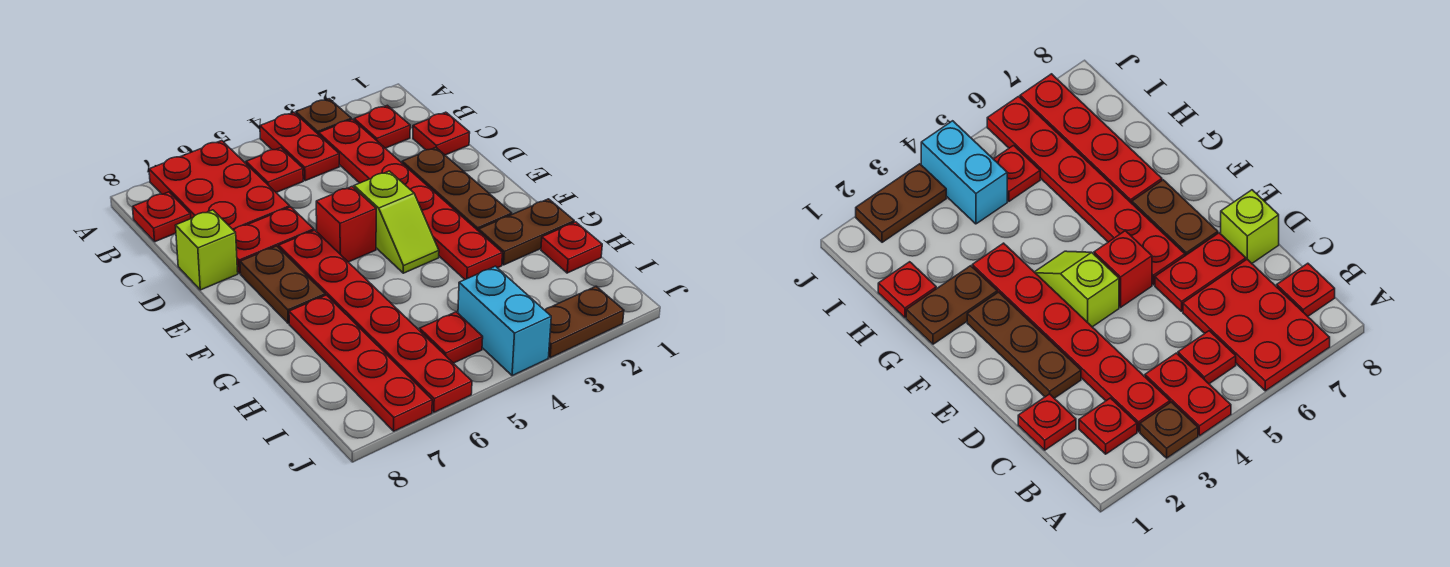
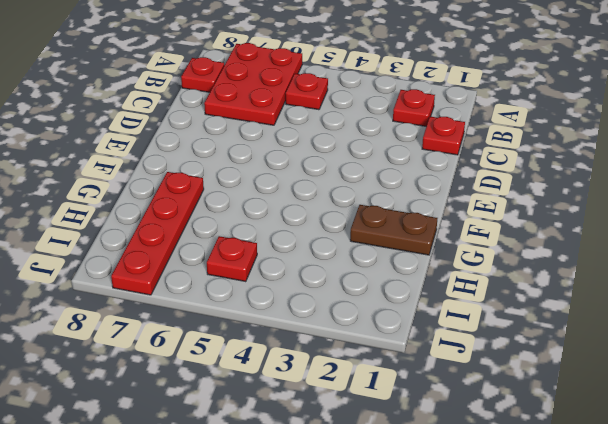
none -> brown plate A3 level 1
none -> red plate A4:B4 level 1
none -> red plate B3:G3 level 1

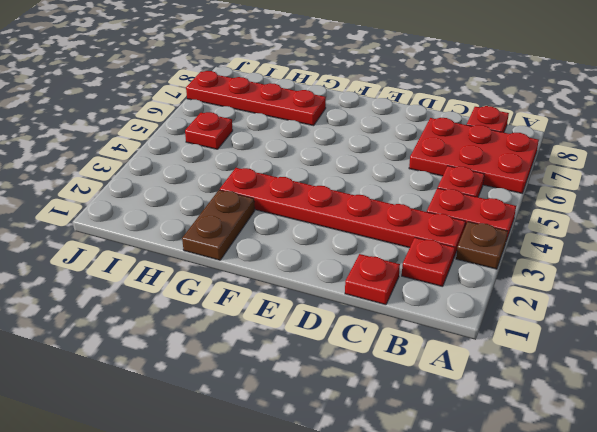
none -> brown plate D2:F2 level 1
none -> red plate D6:D7 level 1
none -> lime brick D8 level 1

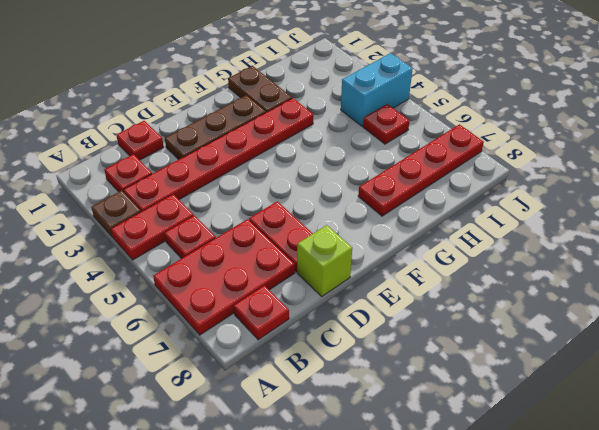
none -> lime slope E4:F4 level 1 top E
none -> red brick E5 level 1
none -> red plate E6:J6 level 1

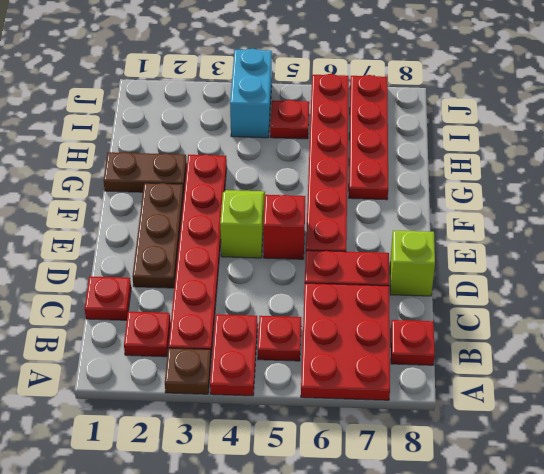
none -> brown plate E7:F7 level 1
none -> red plate H1 level 1
none -> brown plate J2:J3 level 1

